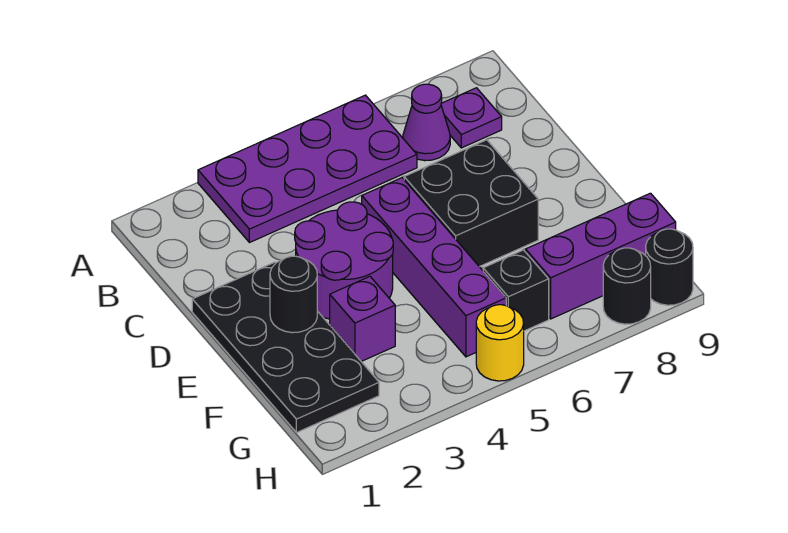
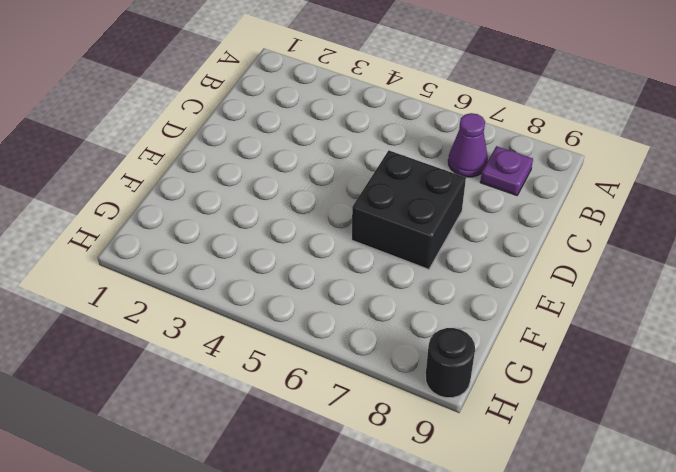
none -> purple plate A3:B6 level 1
none -> black plate D1:G2 level 1
none -> purple round brick D3:E4 level 1

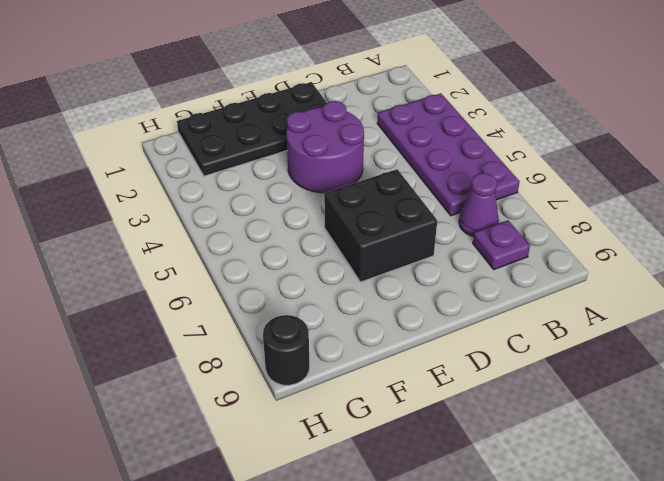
none -> purple brick D5:G5 level 1
none -> purple brick F3 level 1
none -> black brick G6 level 1

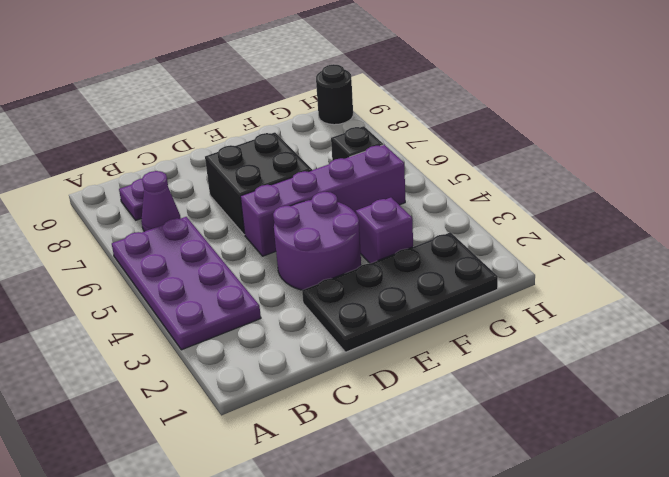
none -> purple brick G7:G9 level 1
none -> yellow round brick H5 level 1
none -> black round brick H8 level 1

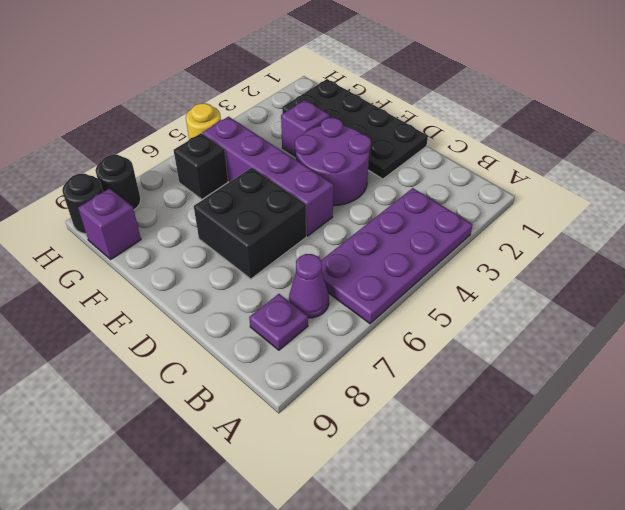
purple brick G9 level 1 -> purple brick G7:G9 level 1
none -> black round brick E2 level 2

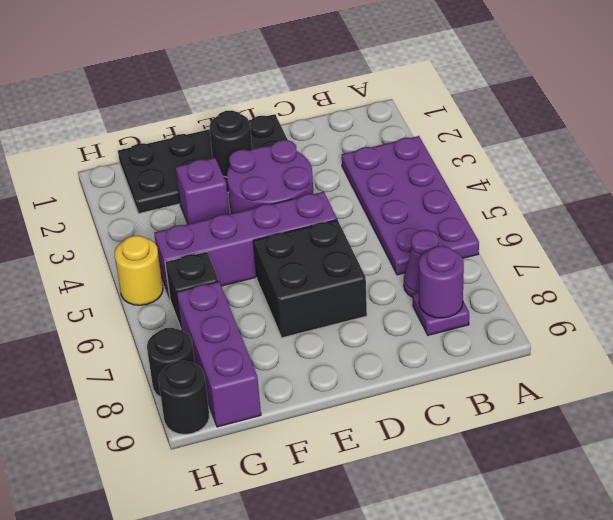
purple round brick B8 level 2 -> none

